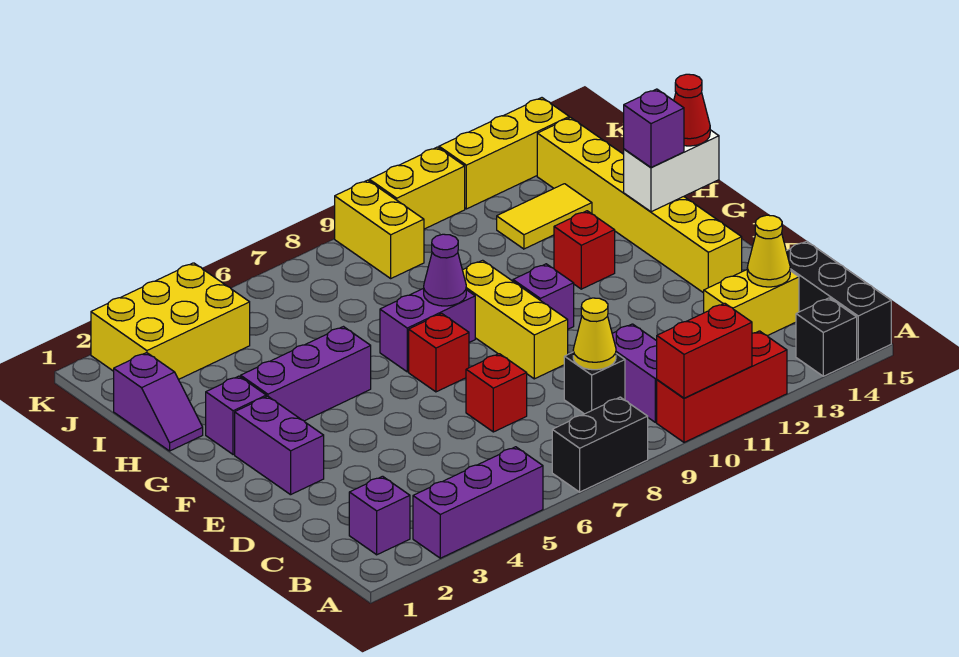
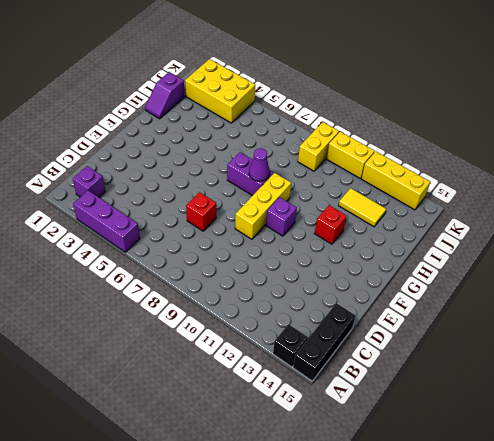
none -> black brick A7:A8 level 1
none -> red brick A10:A12 level 1
none -> purple brick B10:C10 level 1
none -> black brick C9 level 1

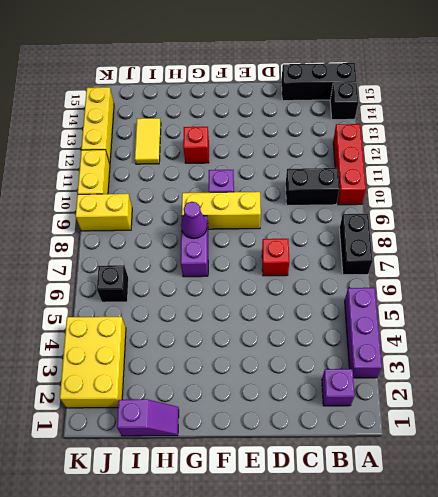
black brick B10:C10 level 1 -> purple brick B10:C10 level 1
black brick J6 level 1 -> black brick C9 level 1
none -> yellow brick C13:C14 level 1
none -> purple brick E2:F2 level 1
none -> yellow brick E14:J14 level 1
none -> red brick F7 level 1

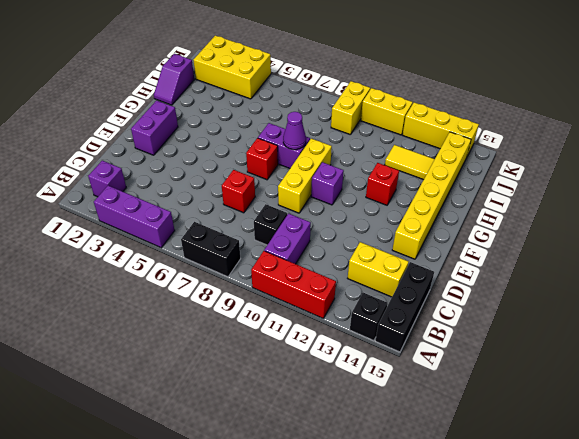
none -> purple brick G2 level 1
none -> purple brick G3:G5 level 1
none -> red brick A10:A11 level 2
none -> yellow cone C9 level 2

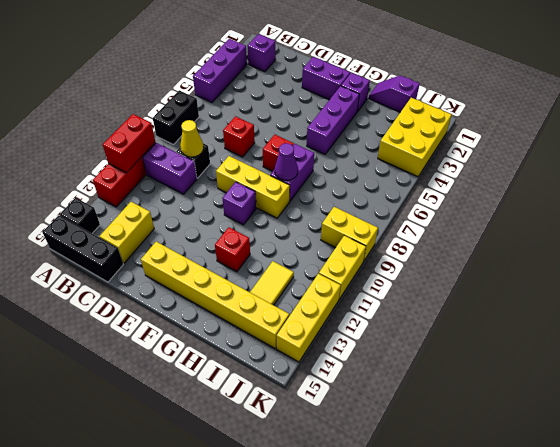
none -> yellow cone C14 level 2
none -> white brick G14:G15 level 2
none -> purple brick G14 level 3
none -> red cone G15 level 3

